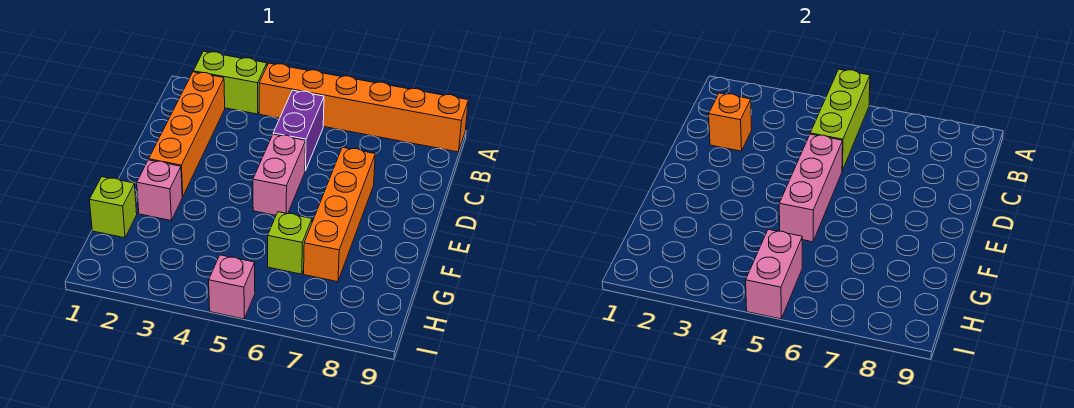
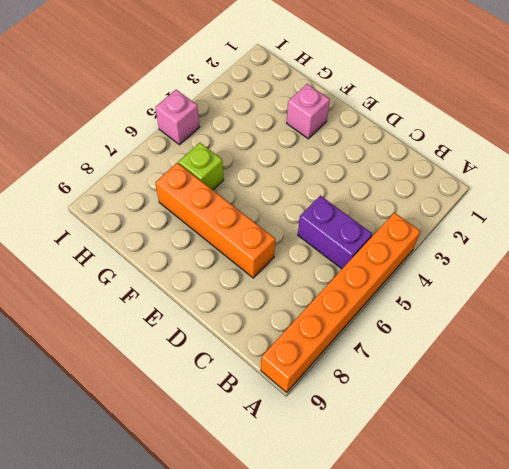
none -> lime brick A2:A3 level 1
none -> orange brick B2:E2 level 1
none -> pink brick D5:E5 level 1

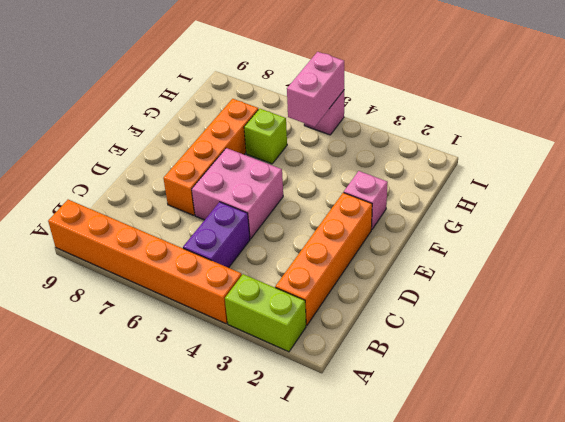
pink brick D5:E6 level 1 -> pink brick D5:E5 level 1
none -> lime brick G1 level 1
none -> lime brick A5:C5 level 2
none -> orange brick C2 level 2

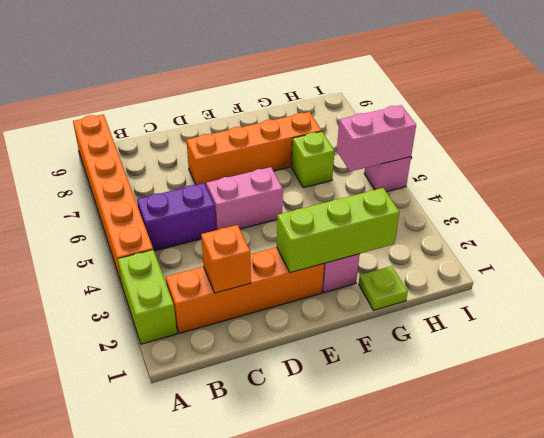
lime brick E2:G2 level 2 -> lime brick A5:C5 level 2
lime plate G1 level 1 -> lime brick G1 level 1
none -> pink brick D5:F5 level 2

